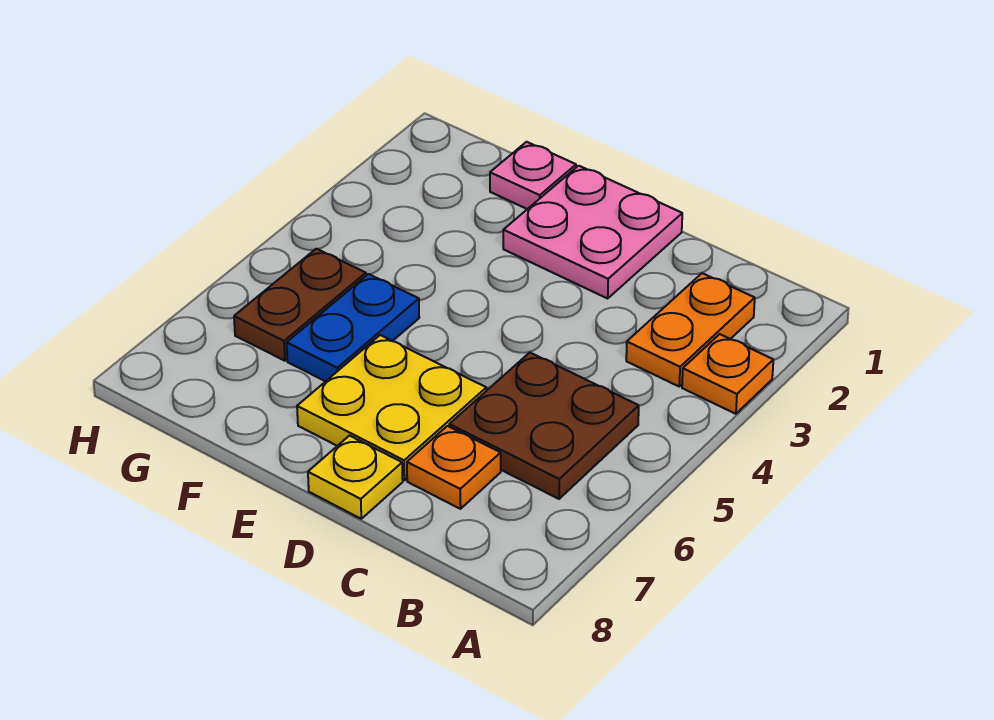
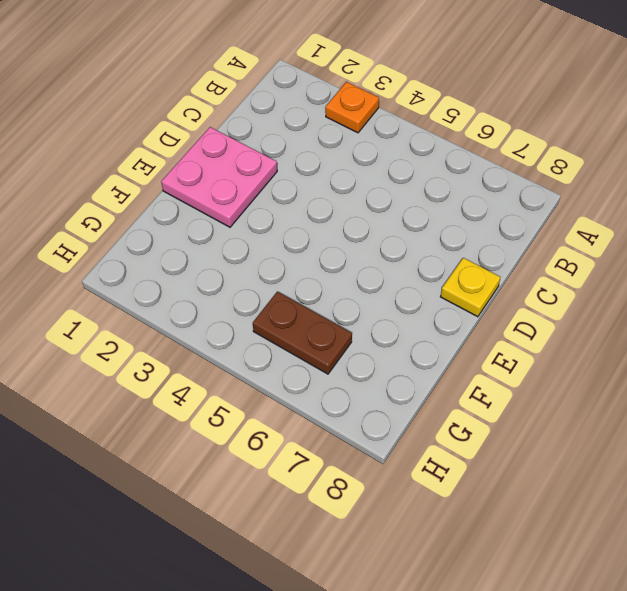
none -> orange plate B2:B3 level 1
none -> brown plate B5:C6 level 1

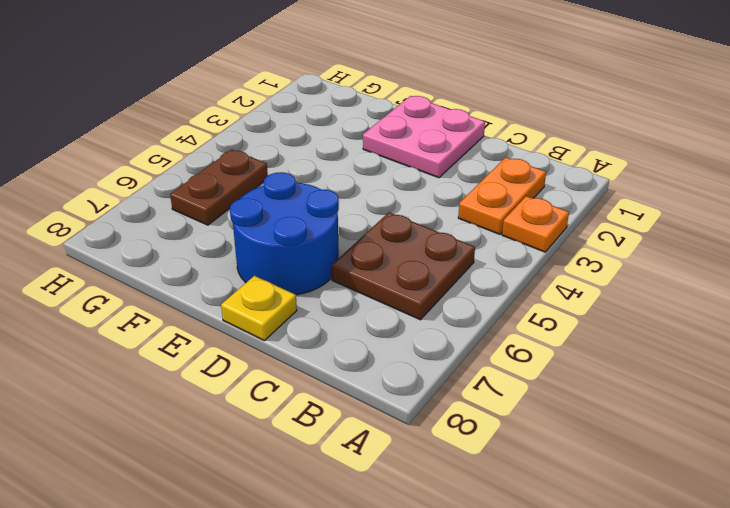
blue round brick D6:E7 level 1 -> yellow plate D6:E7 level 1
none -> orange plate C7 level 1
none -> pink plate F1 level 1

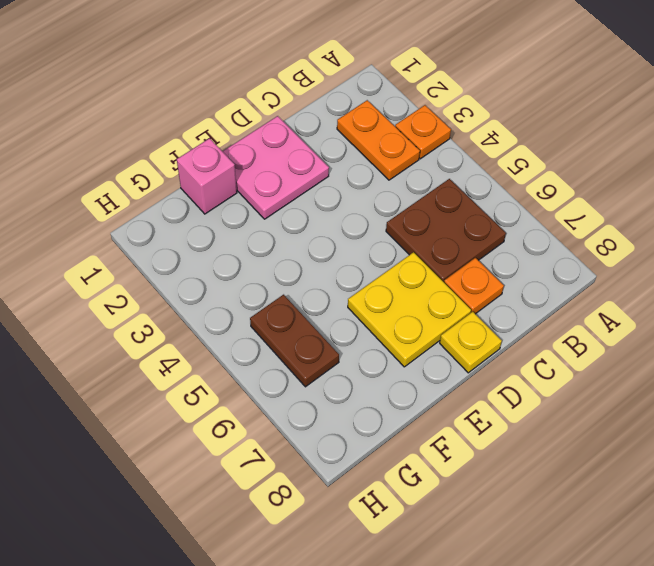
pink brick F1 level 1 -> pink plate F1 level 1
none -> blue plate F5:F6 level 1

